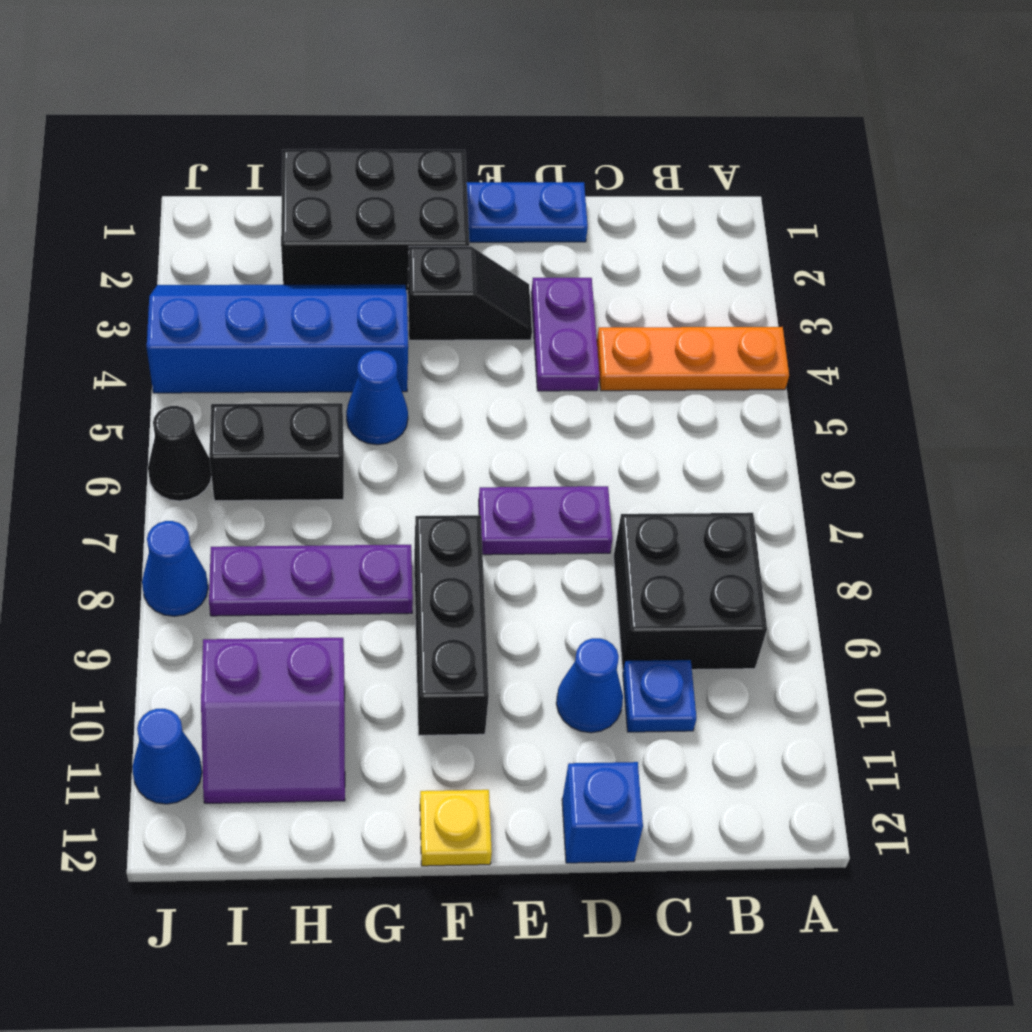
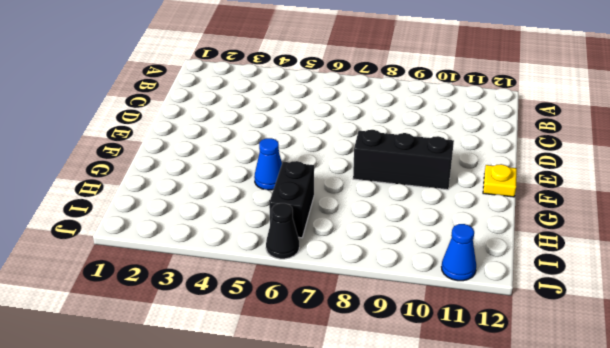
none -> orange plate A4:C4 level 1
none -> black brick B8:C9 level 1
none -> blue plate C10 level 1

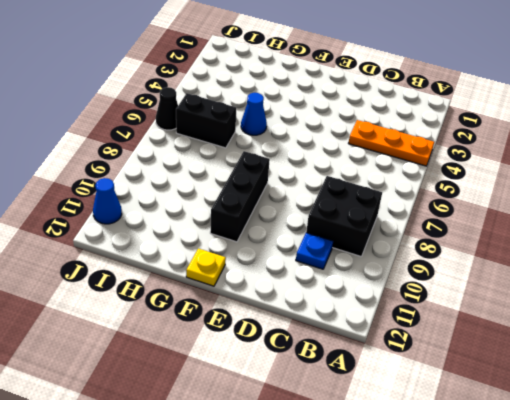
none -> blue plate D1:E1 level 1
none -> purple plate D3:D4 level 1
none -> purple plate D7:E7 level 1

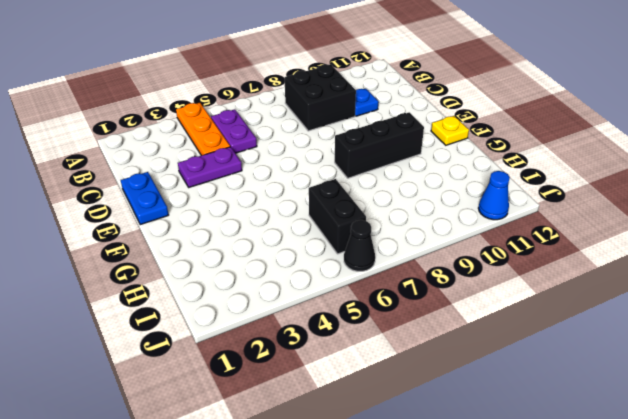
purple plate B5:C5 level 1 -> purple plate D7:E7 level 1
none -> blue cone D10 level 1
none -> blue brick D12 level 1
none -> black slope E3:F3 level 1 top F

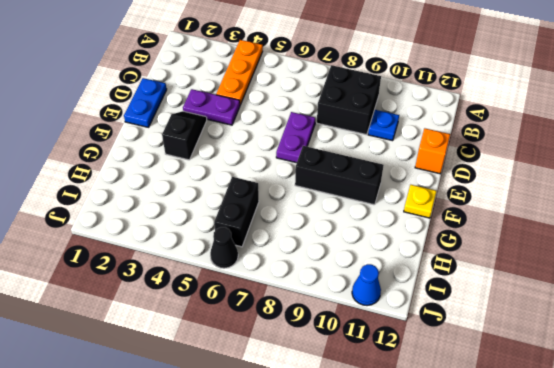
orange brick D12 level 1 -> blue brick D12 level 1
none -> blue cone D10 level 1
none -> black brick F1:H2 level 1
none -> blue slope G3:J4 level 1 top 4

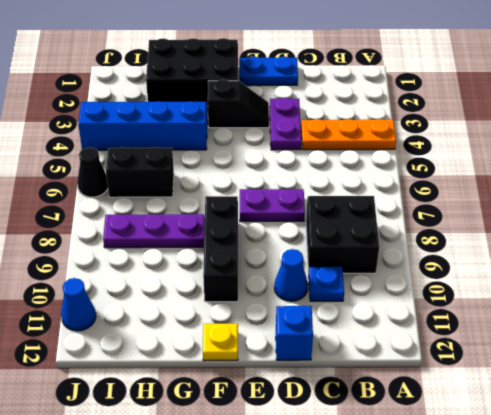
none -> blue cone G5 level 1
none -> purple slope H10:I11 level 1 top 10
none -> blue cone J8 level 1

